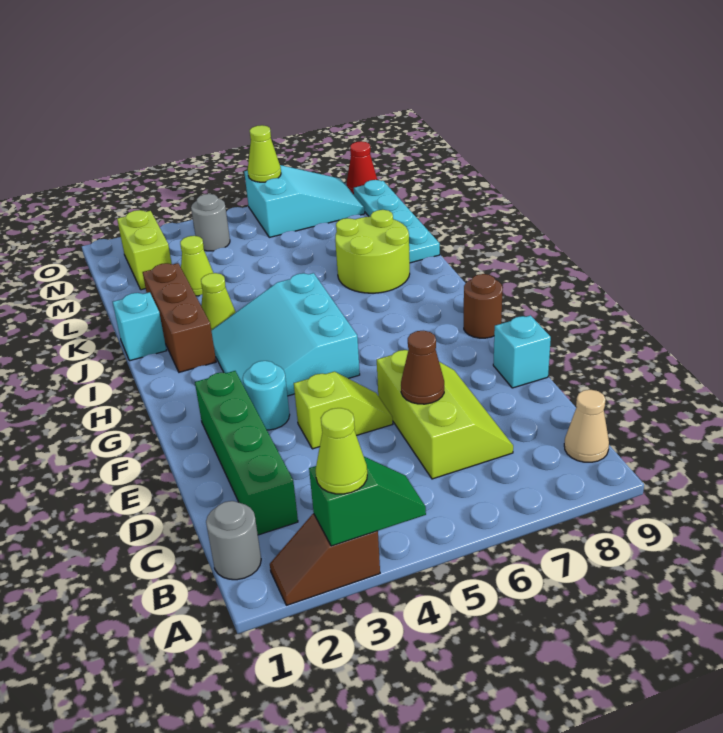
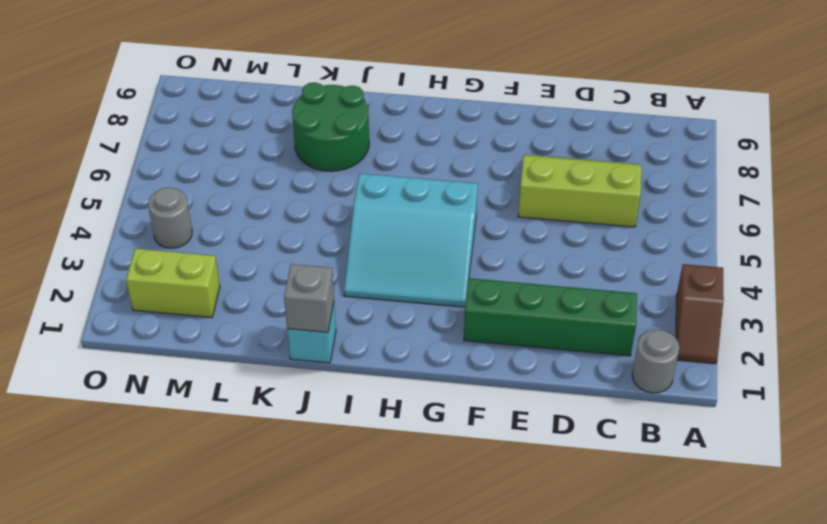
grey brick J1 level 2 -> none
green round brick J7:K8 level 1 -> lime round brick J7:K8 level 1
none -> tan cone B9 level 1
none -> lime slope E4:E5 level 1 top 4
none -> cyan brick E9 level 1

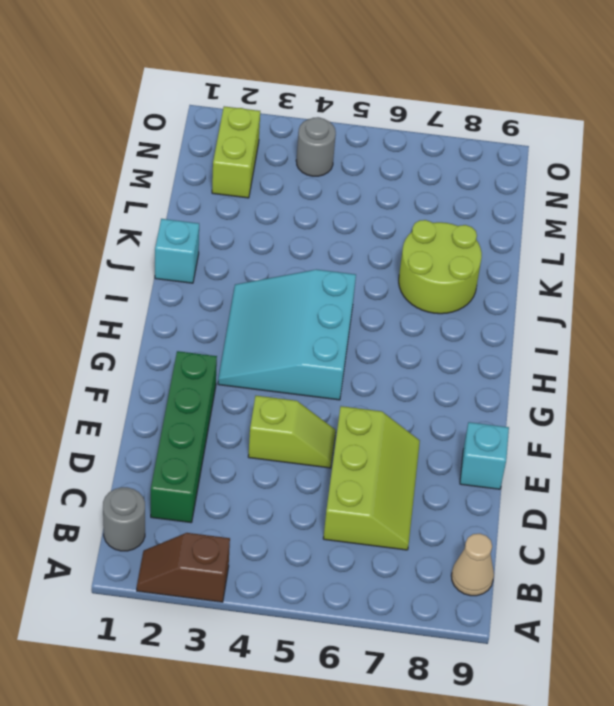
none -> cyan round brick F3 level 1
none -> brown round brick G9 level 1
none -> brown brick I2:K2 level 1

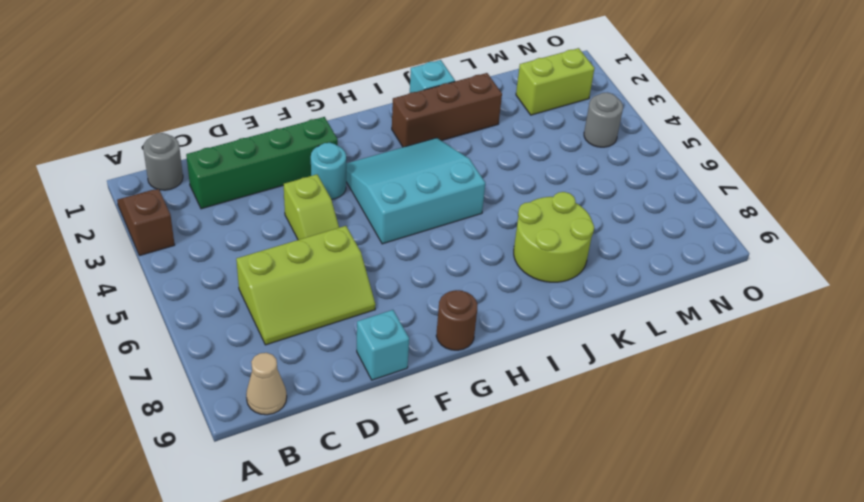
none -> lime cone J3 level 1
none -> cyan plate K9:N9 level 1
none -> lime cone L3 level 1

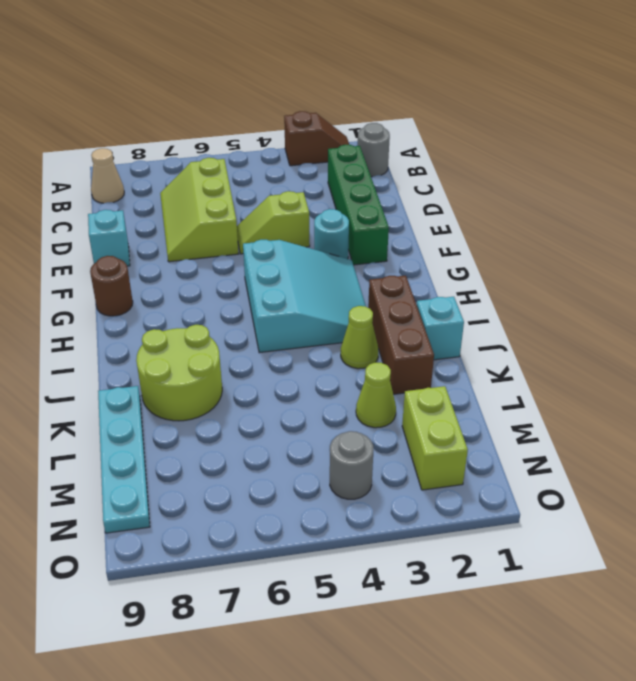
none -> cyan slope N6:O8 level 1 top 6
none -> red cone O9 level 1
none -> green slope A3:A4 level 2 top 3

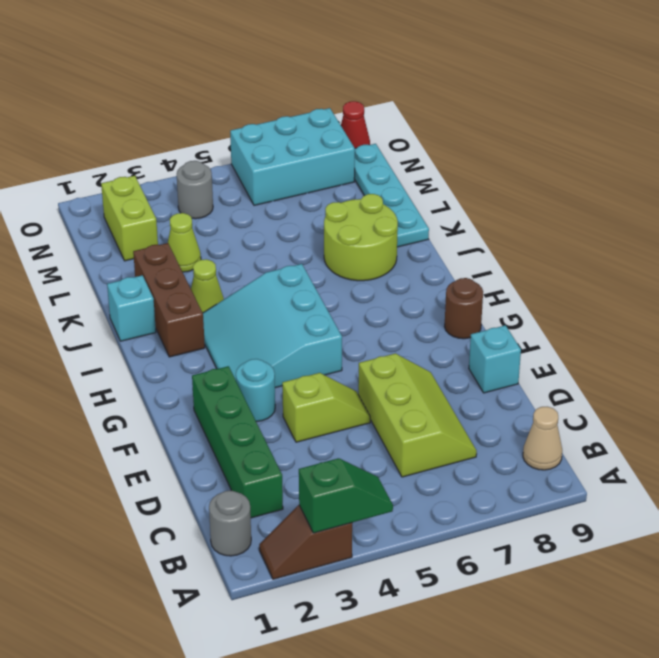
cyan brick N6:O8 level 1 -> cyan slope N6:O8 level 1 top 6
none -> brown cone D6 level 2
none -> lime cone O6 level 2
none -> lime cone A3 level 3

